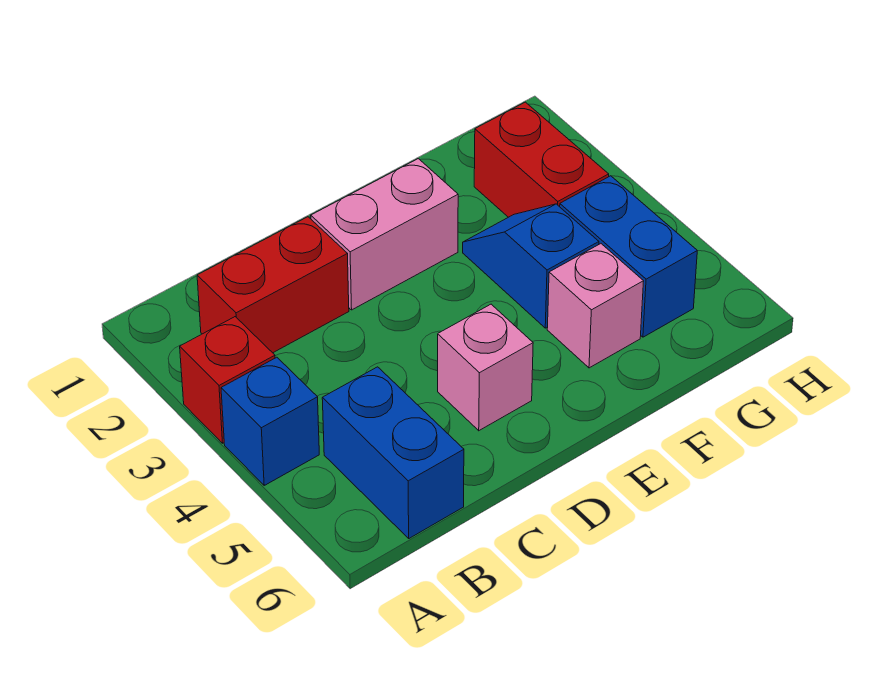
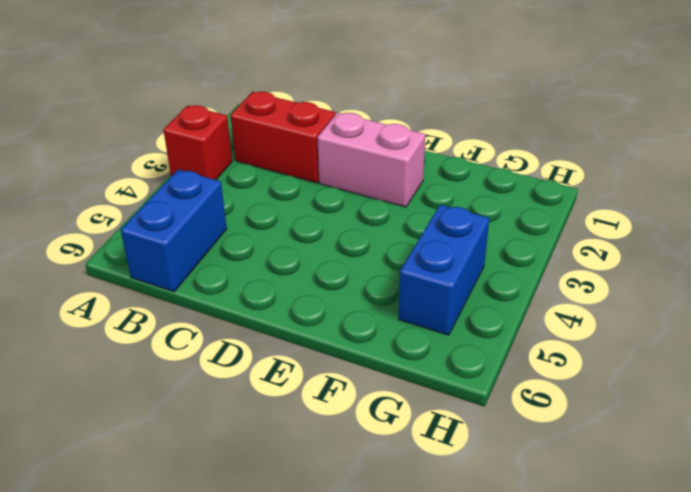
none -> blue brick A4 level 1
none -> pink brick D5 level 1

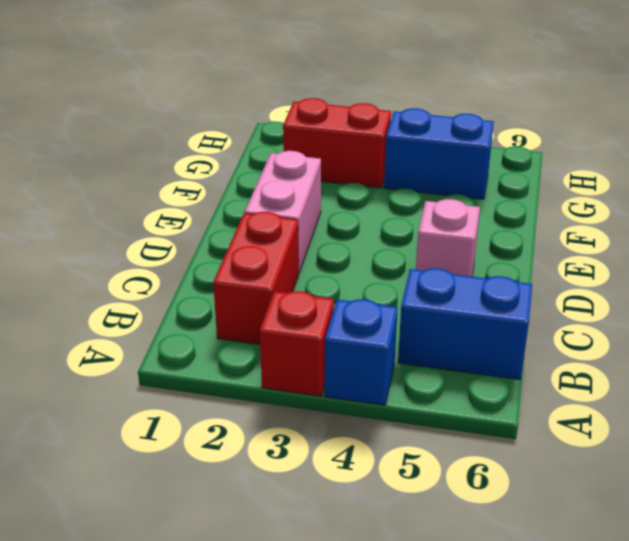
none -> blue slope F3:F4 level 1 top 4
none -> pink brick F5 level 1

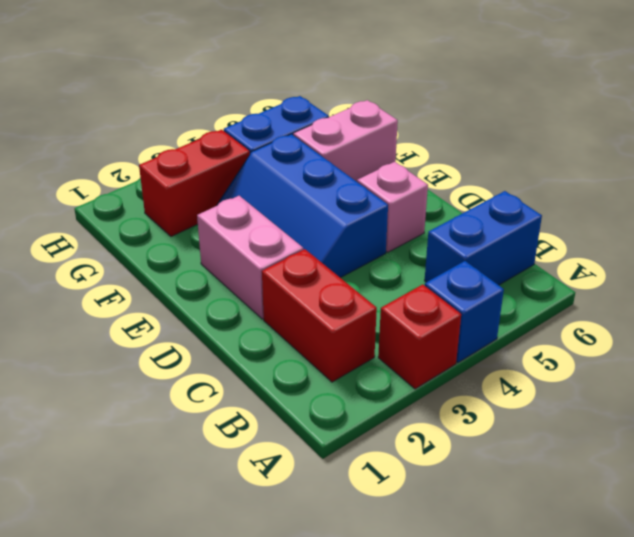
blue slope D3:F4 level 1 top 4 -> blue slope F3:F4 level 1 top 4
pink brick F5:F6 level 1 -> pink brick F5 level 1

